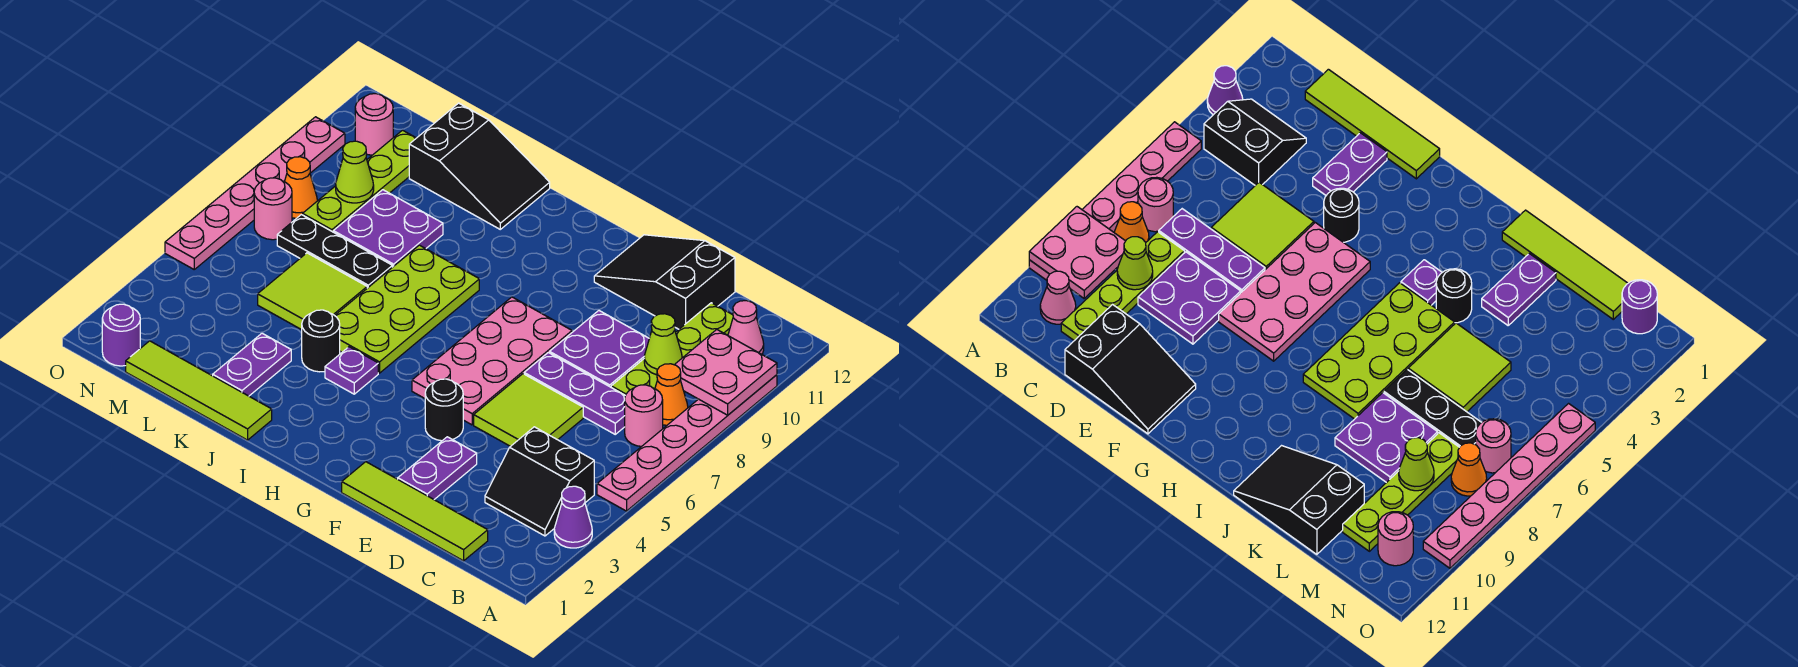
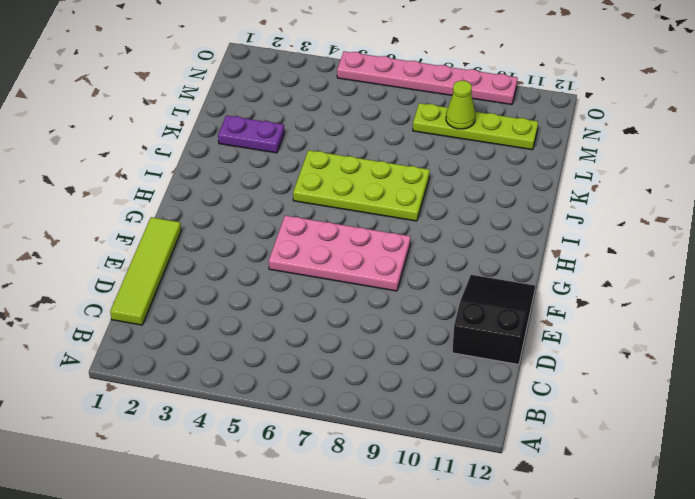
none -> purple cone A3 level 1
none -> pink plate A5:A10 level 1
none -> black slope B3:C4 level 1 top 4
none -> pink round brick B7 level 1

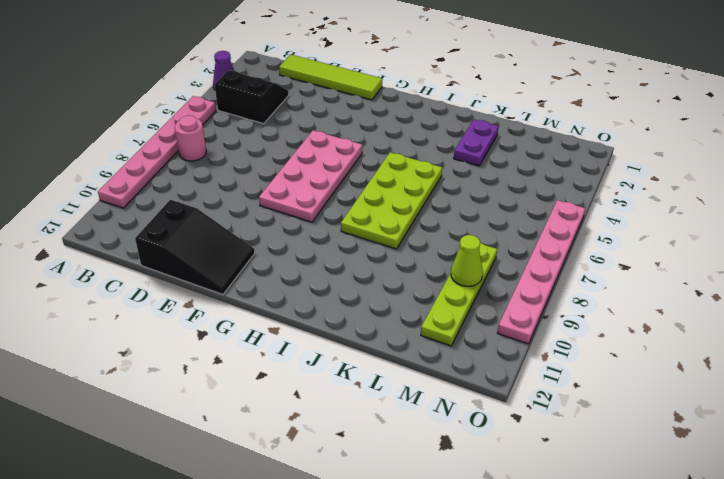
none -> orange cone B8 level 1
none -> pink cone B11 level 1
none -> purple plate C7:E7 level 1
none -> lime plate C8:C11 level 1

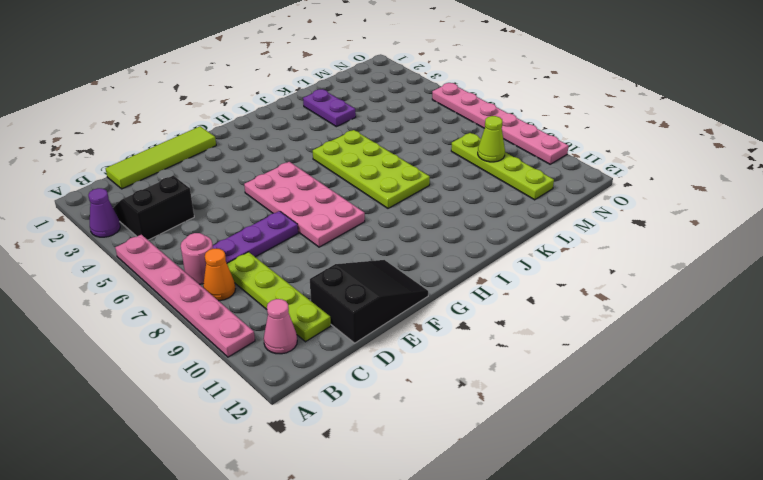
none -> lime tile D5:E6 level 1
none -> purple plate D8:E9 level 1
none -> purple plate E2:E3 level 1
none -> black round brick F4 level 1

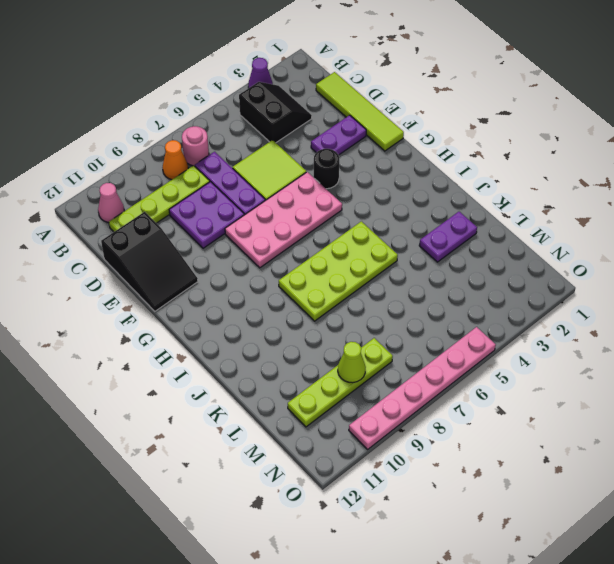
none -> pink plate A5:A10 level 1
none -> purple plate I4 level 1
none -> lime tile J1:M1 level 1
none -> black round brick J4 level 1

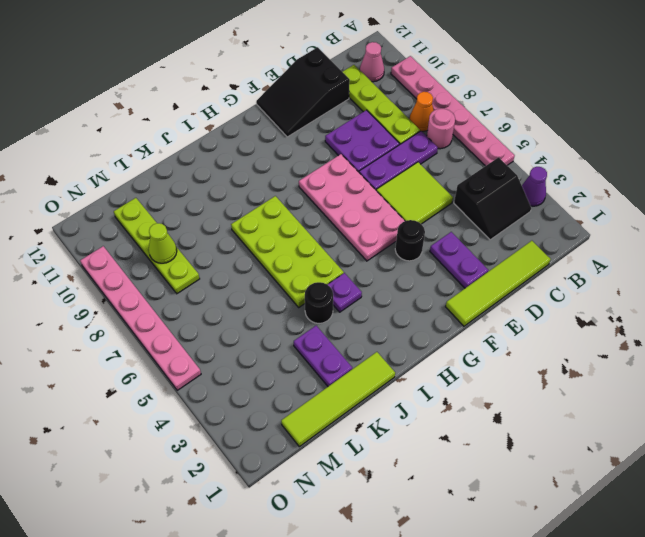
none -> black slope J11:L12 level 1 top L
none -> lime tile K5:L6 level 1
none -> black plate K7:M7 level 1
none -> purple plate K8:L9 level 1

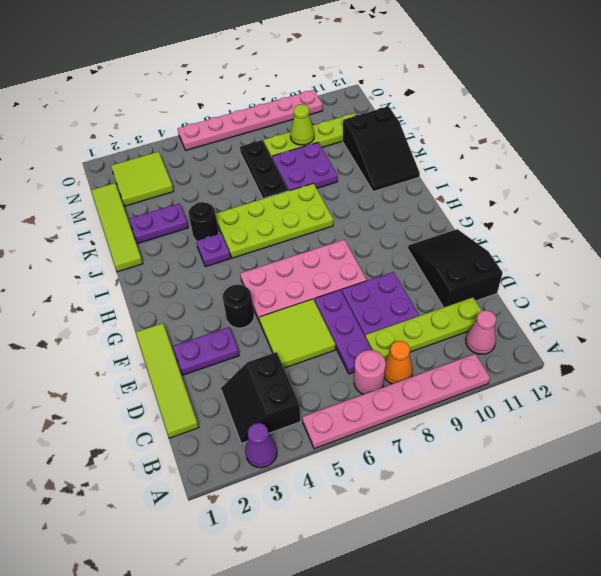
lime tile M2:N3 level 1 -> lime tile K5:L6 level 1
none -> purple round brick N1 level 1
none -> pink round brick N7 level 1
none -> orange cone N8 level 1
none -> pink round brick N11 level 1

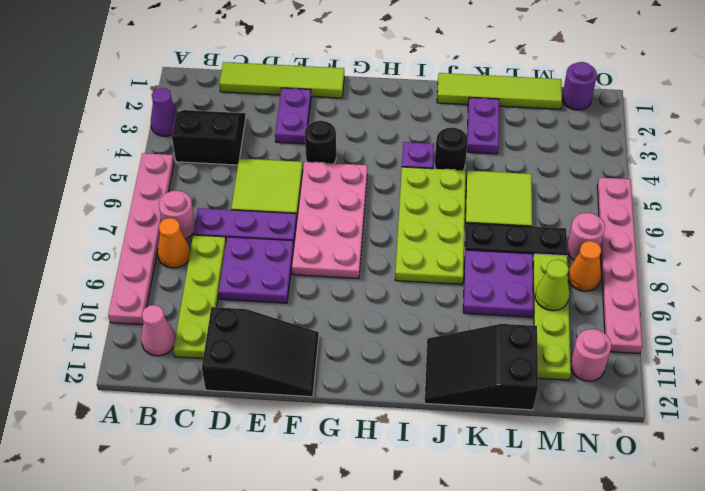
none -> pink plate A9:B10 level 2
none -> lime cone C9 level 2

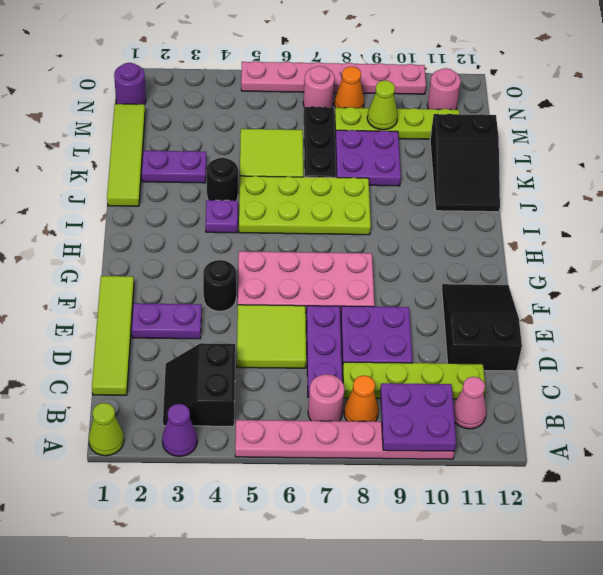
lime cone A1 level 1 -> lime cone C9 level 2
purple plate A9:B10 level 2 -> pink plate A9:B10 level 2

